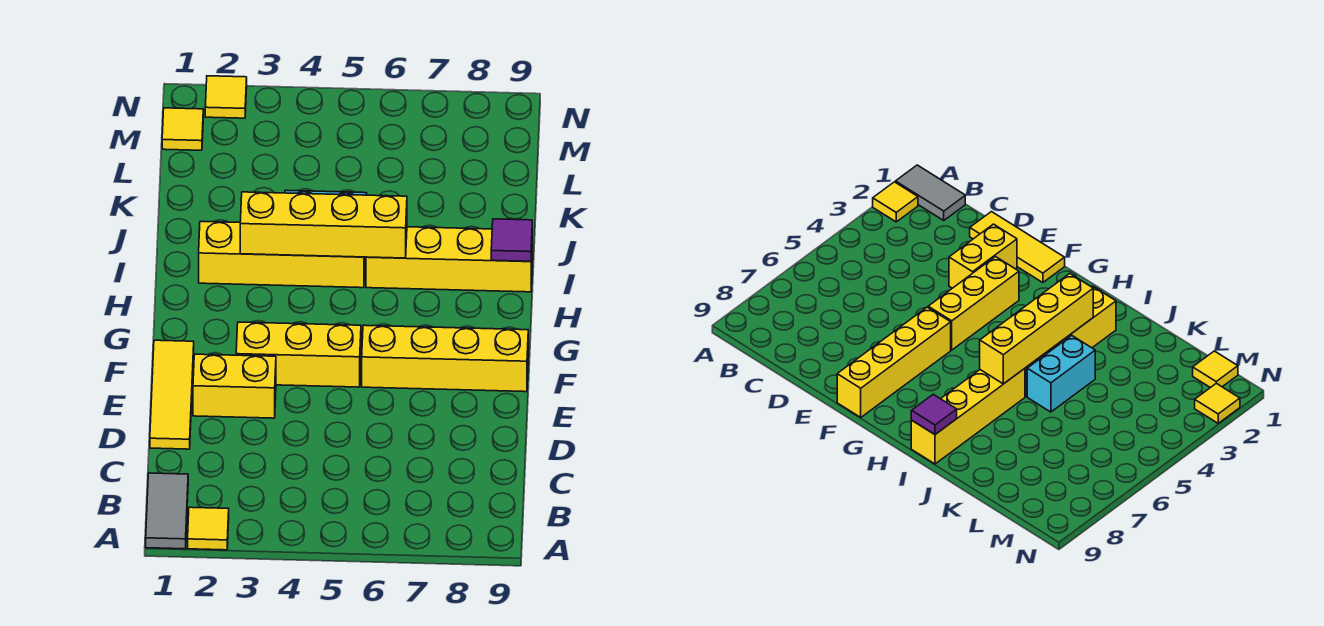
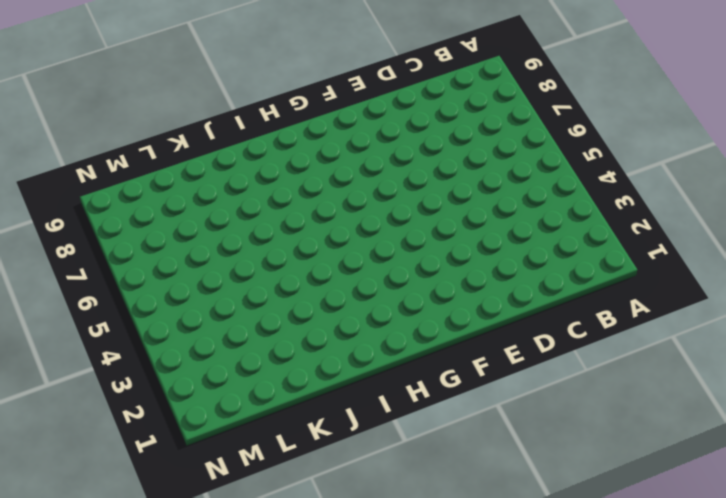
none -> grey tile A1:B1 level 1
none -> yellow tile A2 level 1
none -> yellow tile D1:F1 level 1

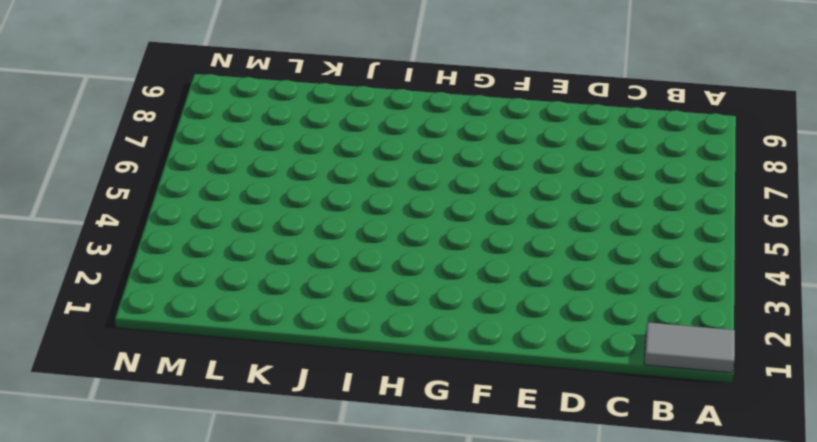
none -> yellow tile A2 level 1
none -> yellow tile D1:F1 level 1
none -> yellow brick E2:E3 level 1

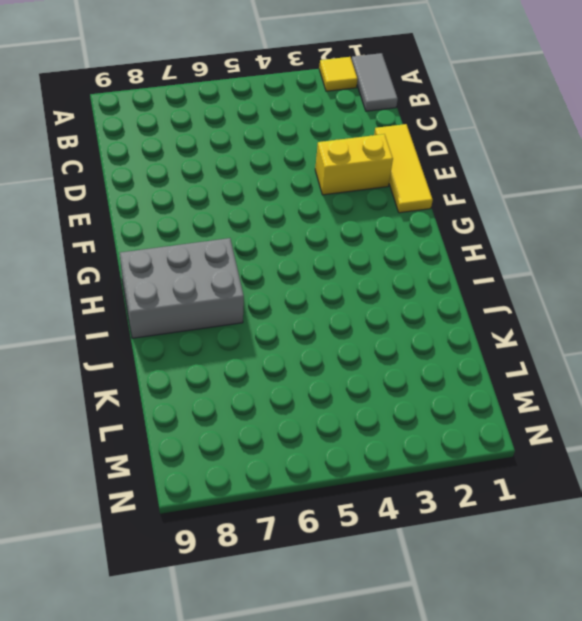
grey brick H7:I9 level 1 -> yellow brick I6:I9 level 1
none -> yellow brick F3:F5 level 1
none -> yellow brick F6:F9 level 1
none -> yellow brick I2:I5 level 1

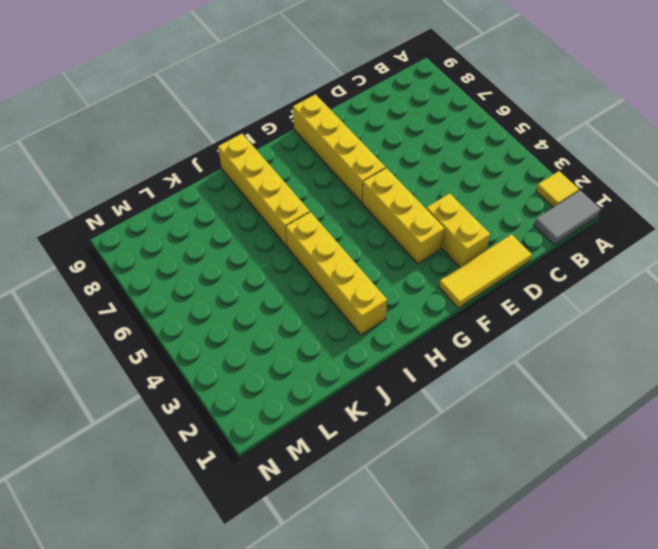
none -> cyan brick J4:J5 level 1
none -> yellow tile M1 level 1
none -> yellow tile N2 level 1

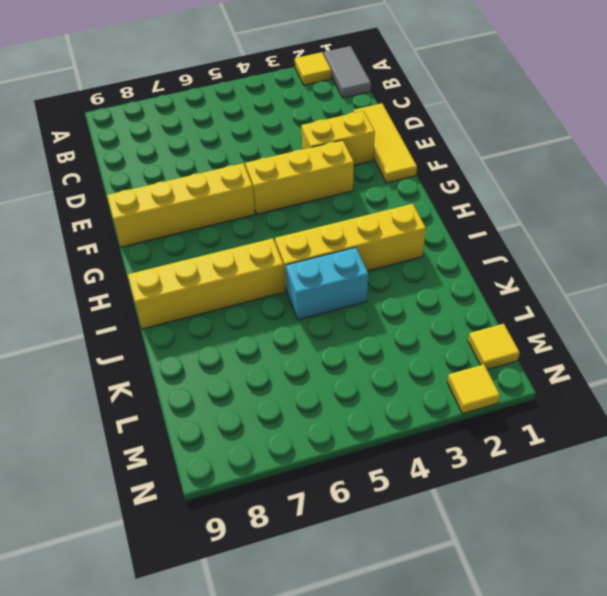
none -> yellow brick I3:I6 level 2
none -> purple tile I9 level 2

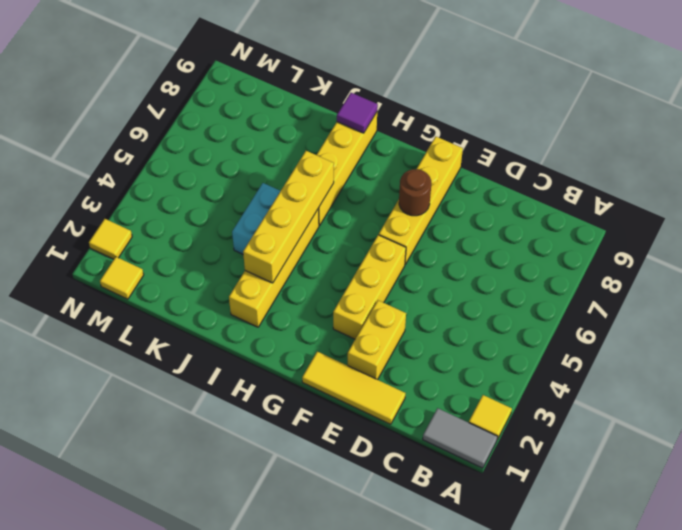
brown round brick F7 level 2 -> none

